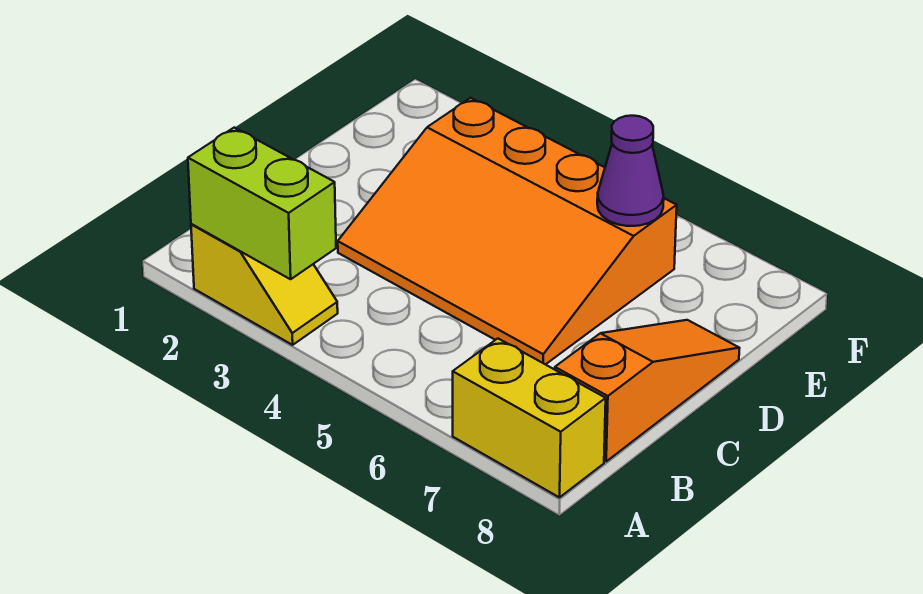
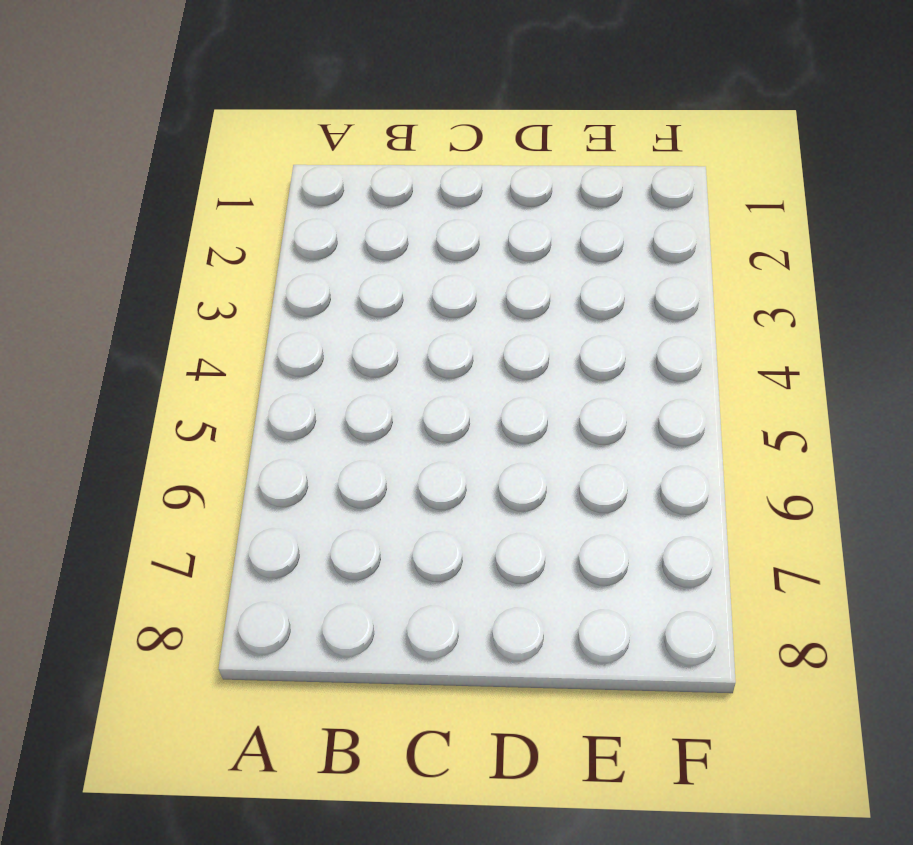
none -> yellow slope A2:A3 level 1 top 2
none -> yellow brick A7:A8 level 1

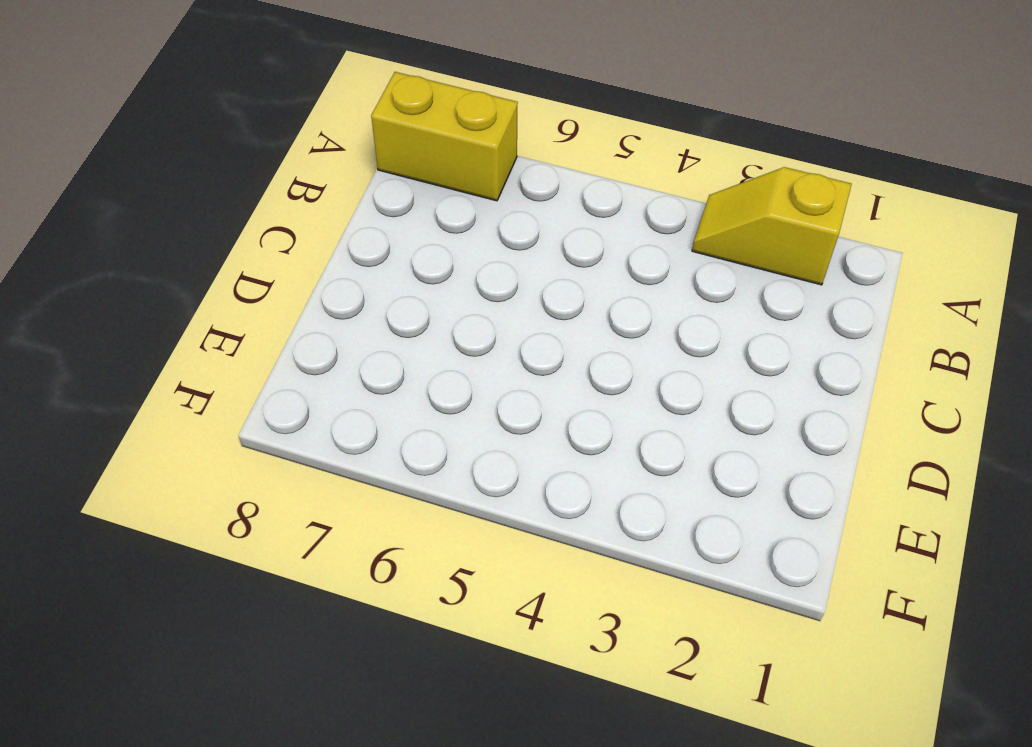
none -> orange slope B8:D8 level 1 top B
none -> orange slope C3:E6 level 1 top E

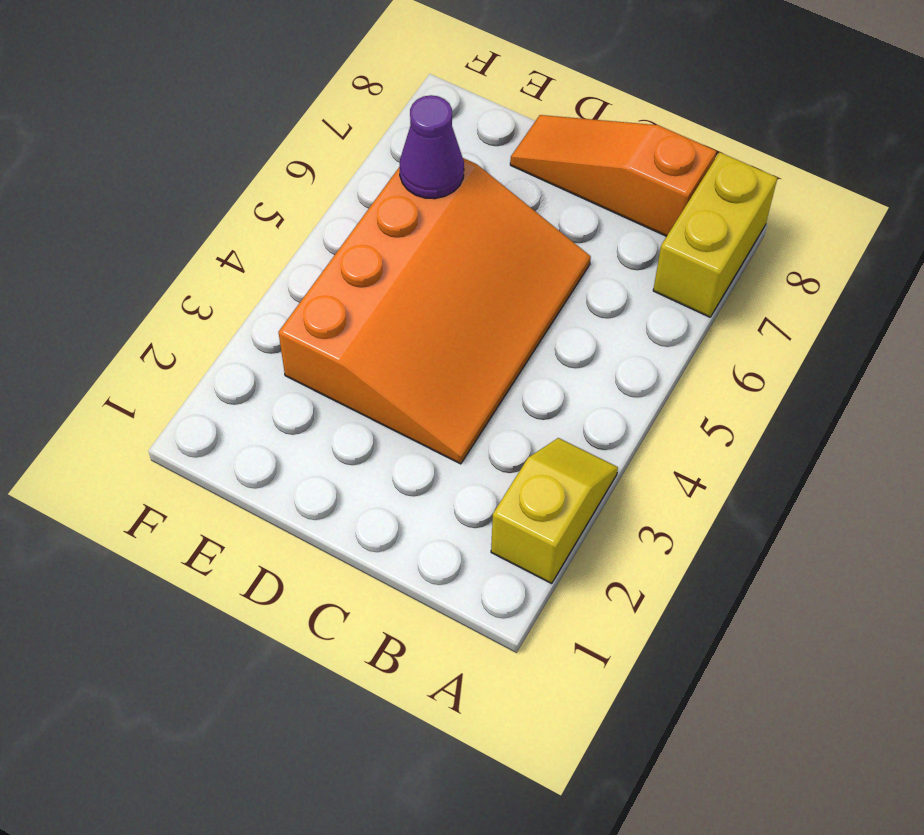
none -> lime brick A2:A3 level 2

